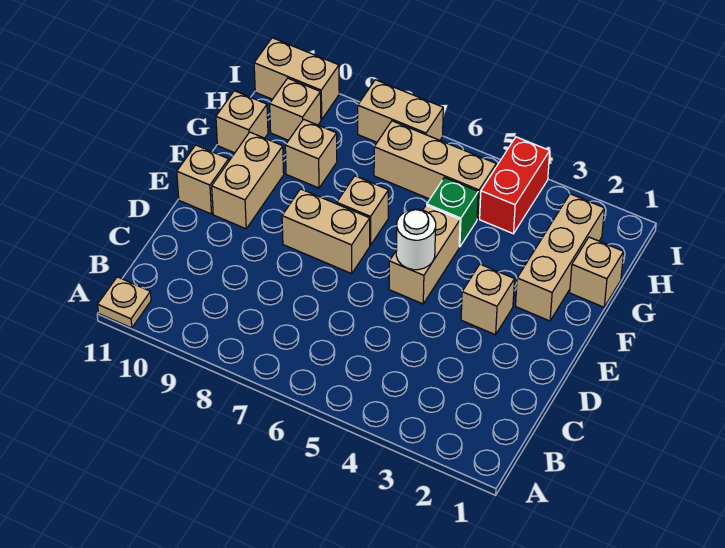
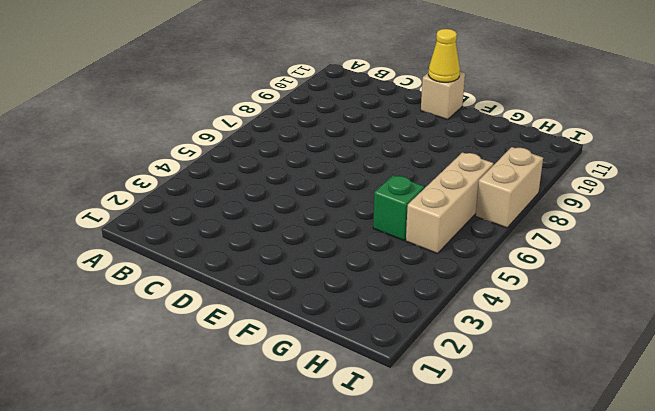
yellow cone E11 level 2 -> none
none -> tan plate A11 level 1
none -> tan brick E3 level 1
none -> tan brick E5:F5 level 1

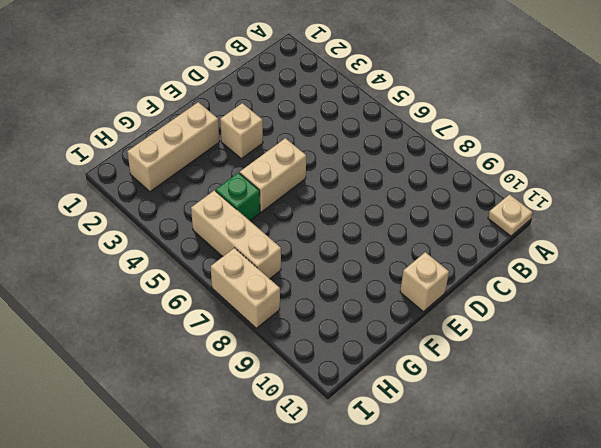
none -> tan brick E7:E8 level 1
none -> tan brick E10:F10 level 1
none -> tan brick F7 level 1

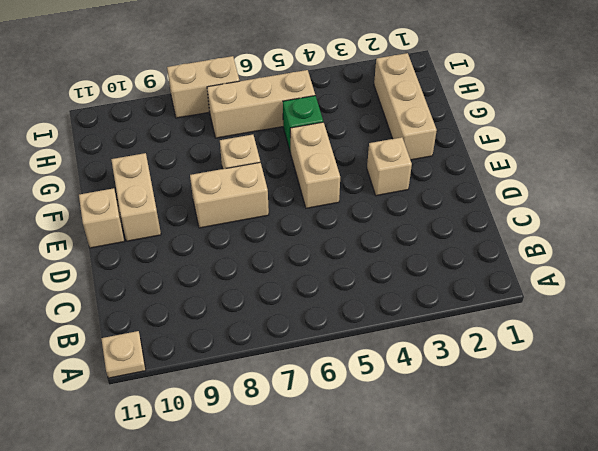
none -> tan brick G1 level 1
none -> tan brick G9 level 1
none -> tan brick G11 level 1

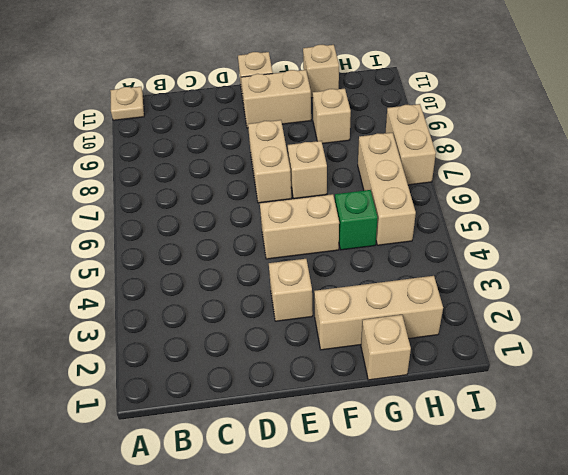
none -> red brick H4:I4 level 1
none -> tan brick H10 level 1
none -> tan brick I10:I11 level 1

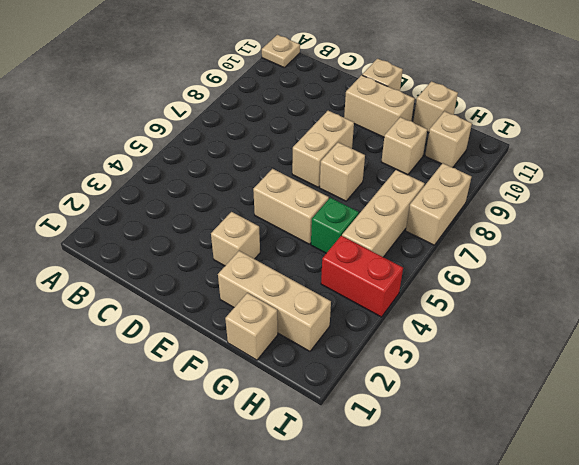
none -> tan brick I10:I11 level 1
none -> white round brick E5 level 2

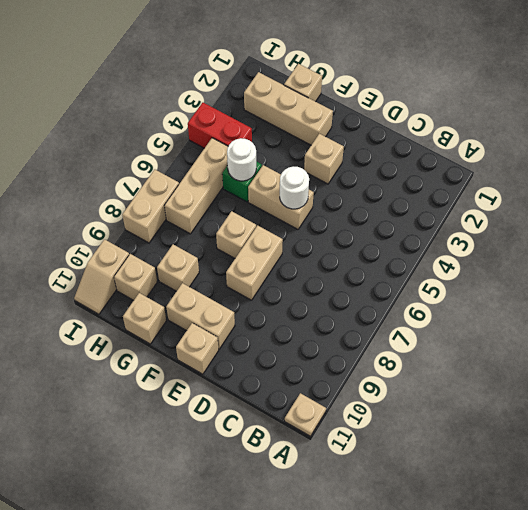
white round brick G5 level 2 -> none
tan slope I10:I11 level 1 top 10 -> tan brick I10:I11 level 1

